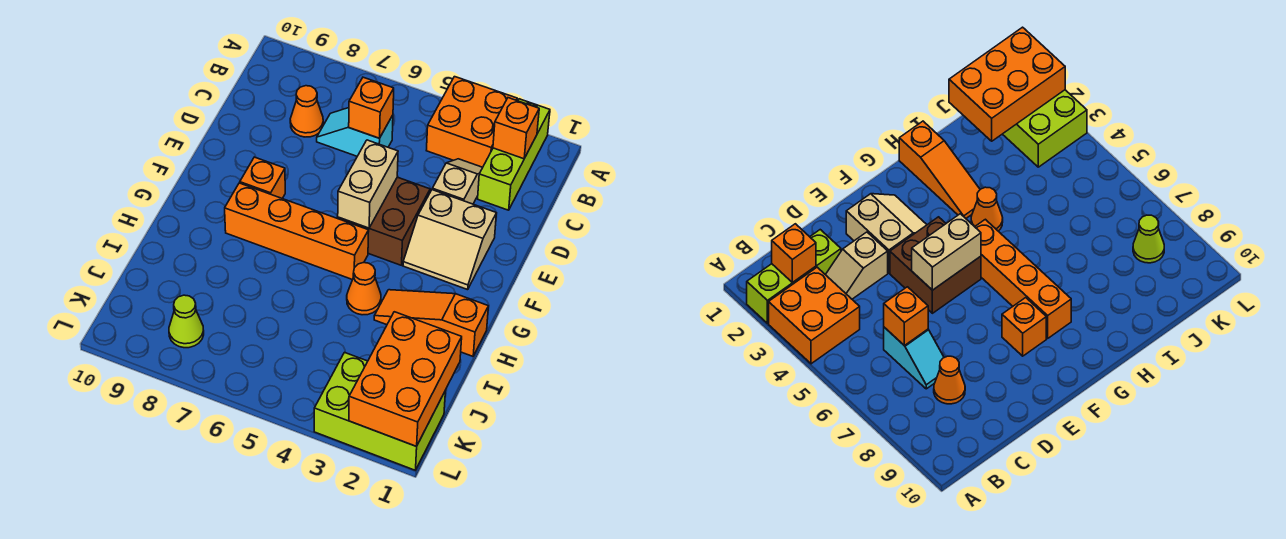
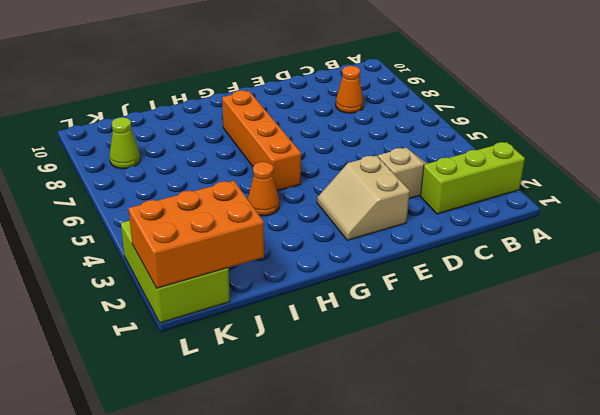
none -> orange brick A3:B4 level 1
none -> cyan slope C6:C7 level 1 top 6
none -> brown brick E4:F5 level 1

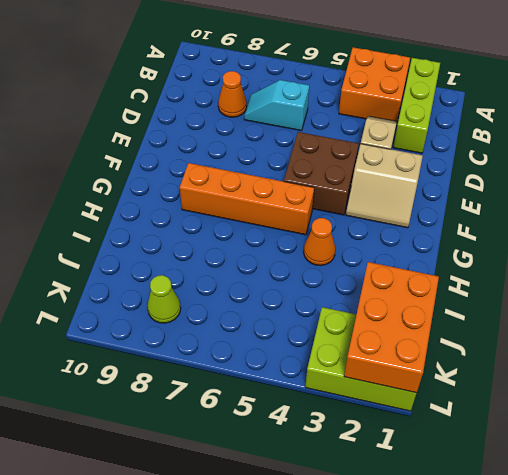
none -> orange brick F8 level 1
none -> orange slope H1:H3 level 1 top 1
none -> orange brick B2 level 2

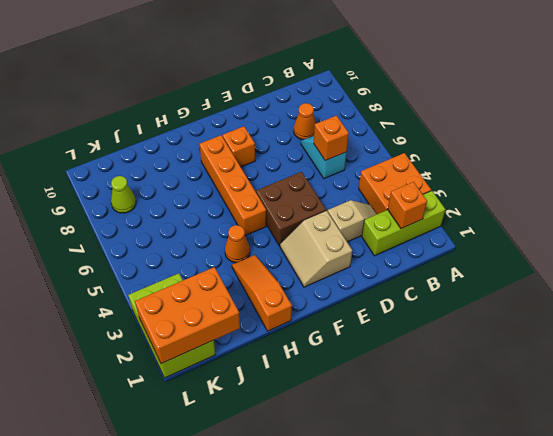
none -> tan brick E5:F5 level 2

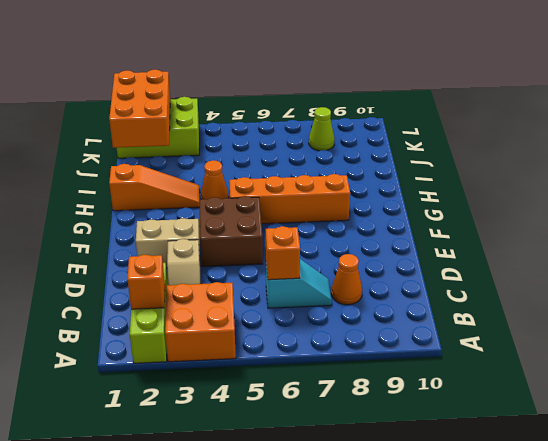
none -> orange brick F8 level 1
none -> tan brick E5:F5 level 2

